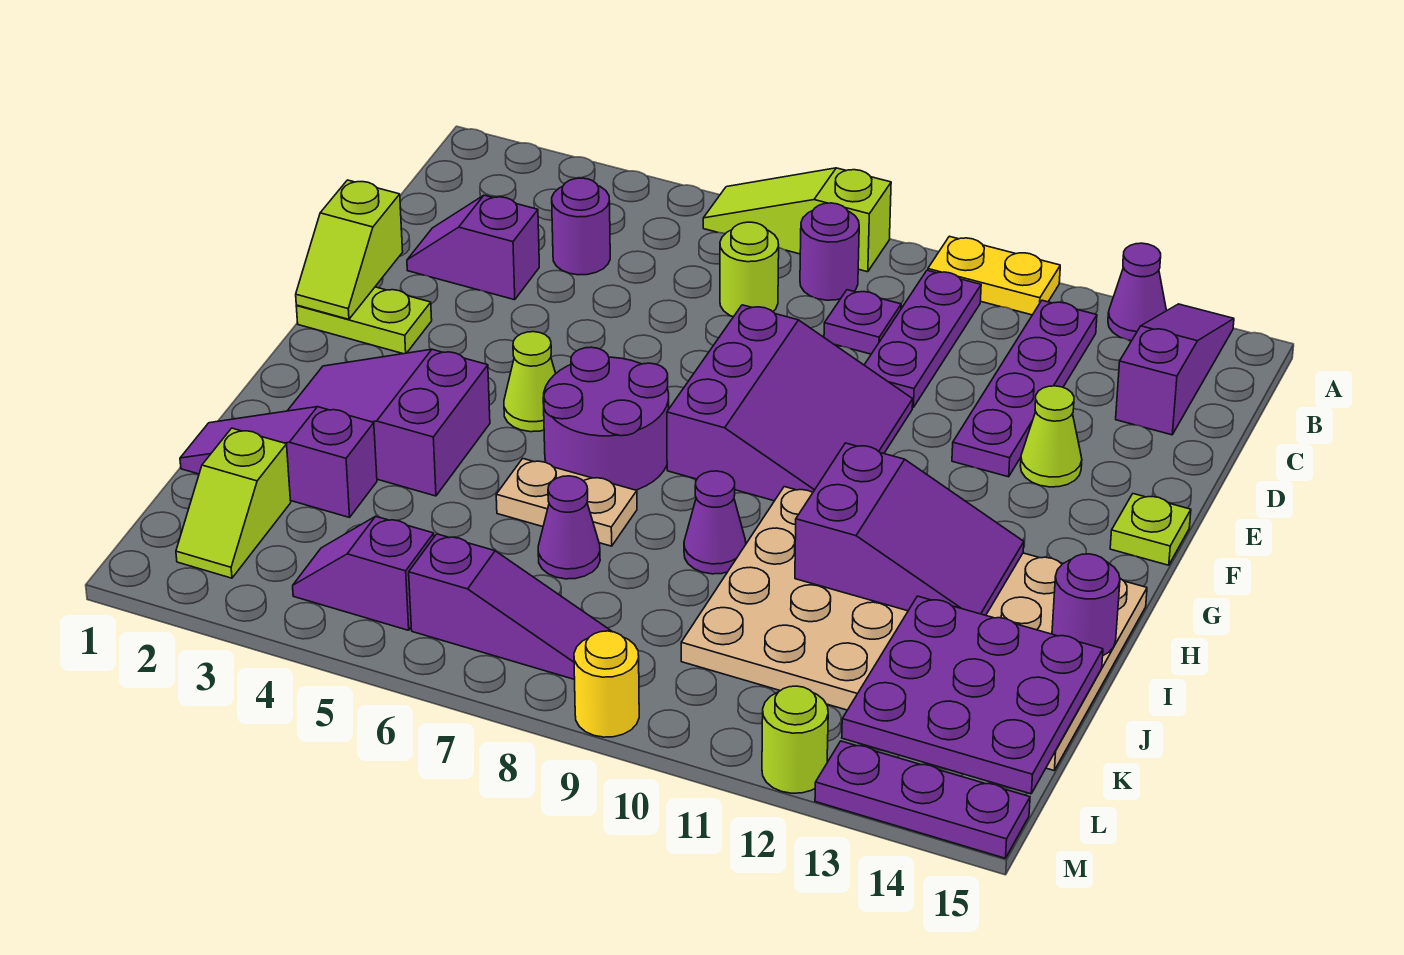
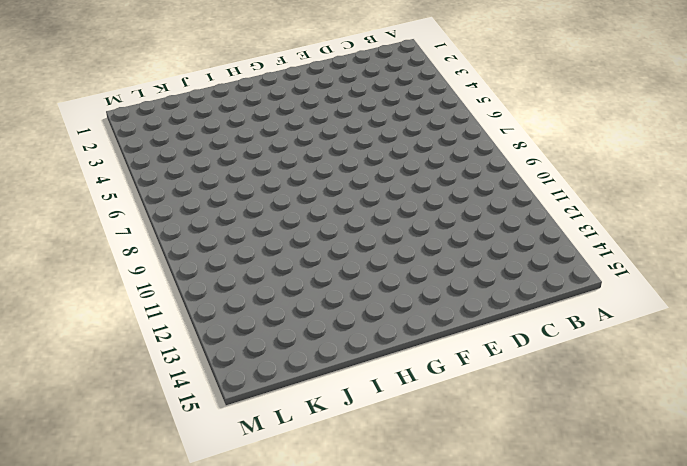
none -> lime slope A6:A8 level 1 top 8
none -> yellow plate A10:A11 level 1
none -> purple cone A13 level 1
none -> purple slope A14:C14 level 1 top C

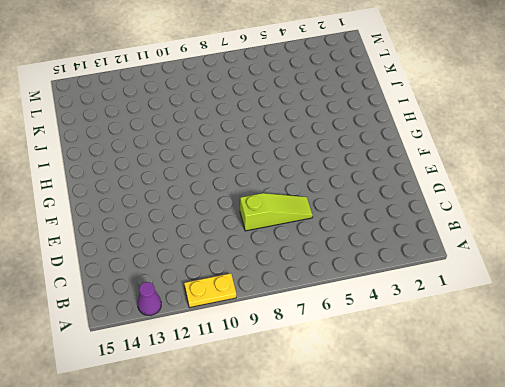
lime slope D6:D8 level 1 top 8 -> lime slope A6:A8 level 1 top 8
none -> purple slope A14:C14 level 1 top C
none -> purple round brick B8 level 1
none -> purple plate B10:D10 level 1
none -> purple plate B12:E12 level 1

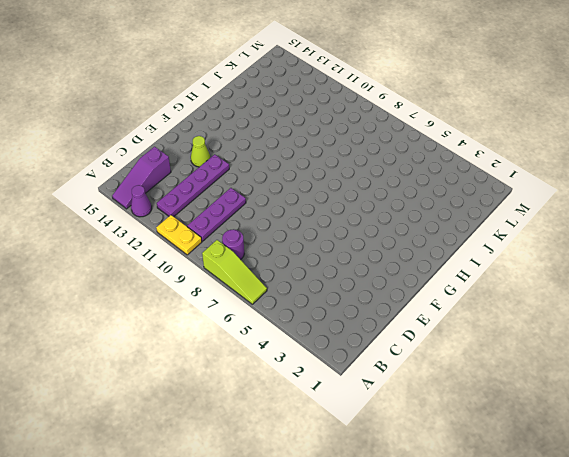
none -> purple round brick C4 level 1
none -> lime round brick C7 level 1
none -> purple plate C9 level 1
none -> purple slope D2:D3 level 1 top 3

